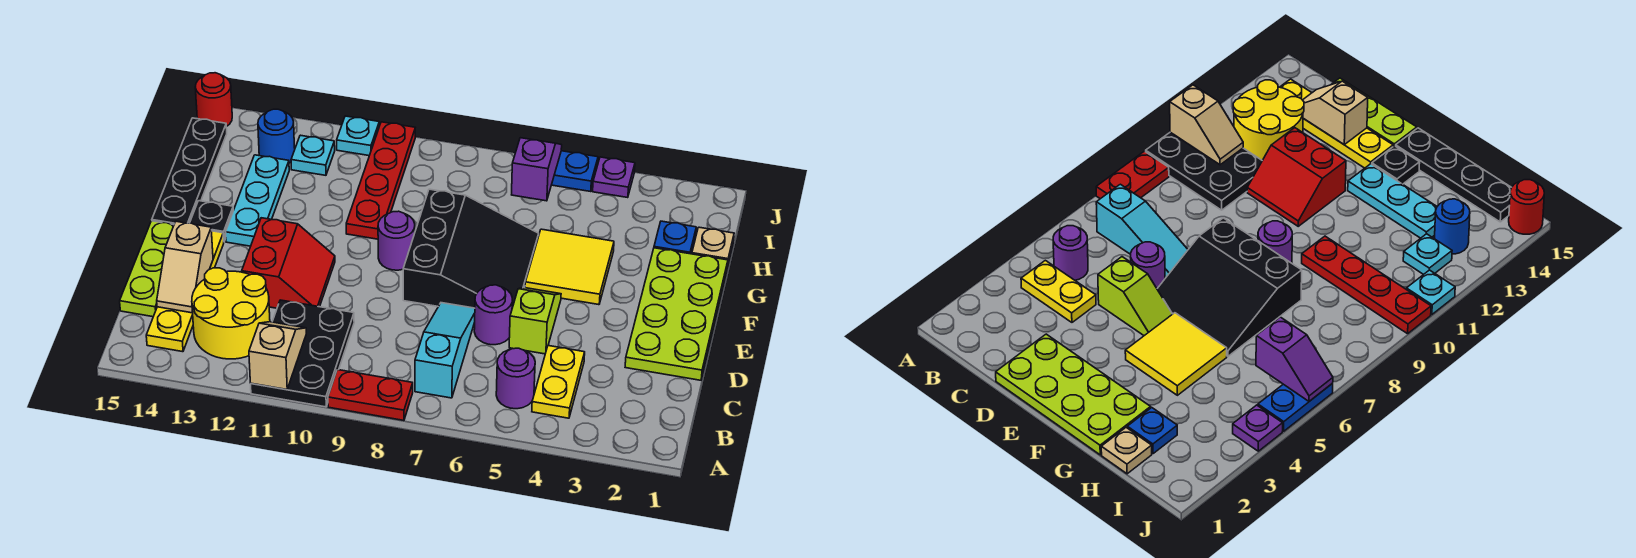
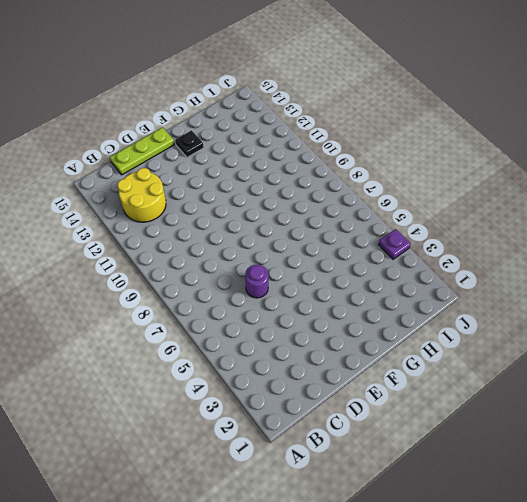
none -> red plate A8:A9 level 1
none -> black plate A10:C11 level 1
none -> yellow plate B4:C4 level 1
none -> purple round brick B5 level 1

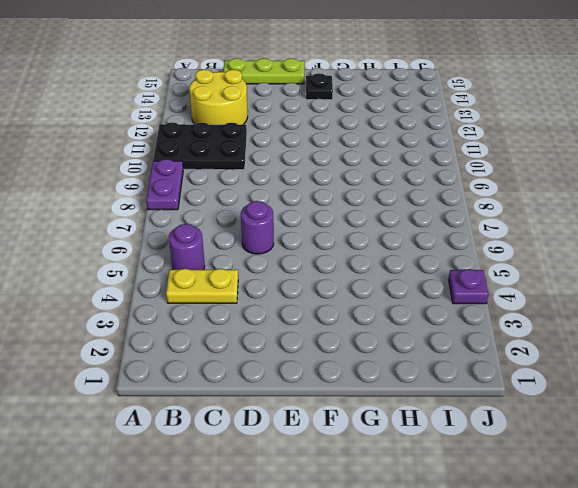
purple plate A8:A9 level 1 -> red plate A8:A9 level 1
none -> cyan slope B7:D7 level 1 top B
none -> yellow plate B14:E14 level 1
none -> lime plate D1:G2 level 1
none -> lime slope D5:E5 level 1 top D

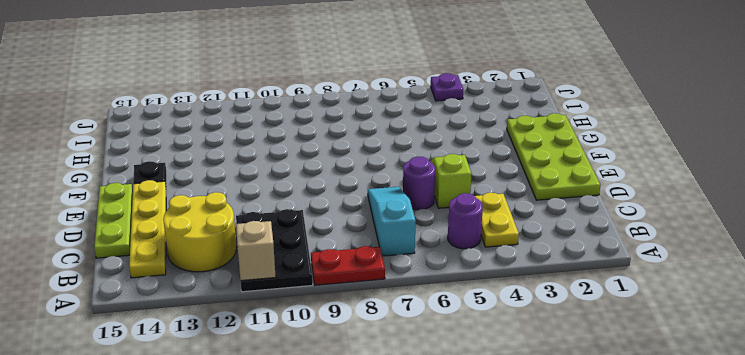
none -> red slope D11:E12 level 1 top 12
none -> black slope E6:G8 level 1 top 8
none -> yellow tile F4:G5 level 1
none -> purple round brick F9 level 1

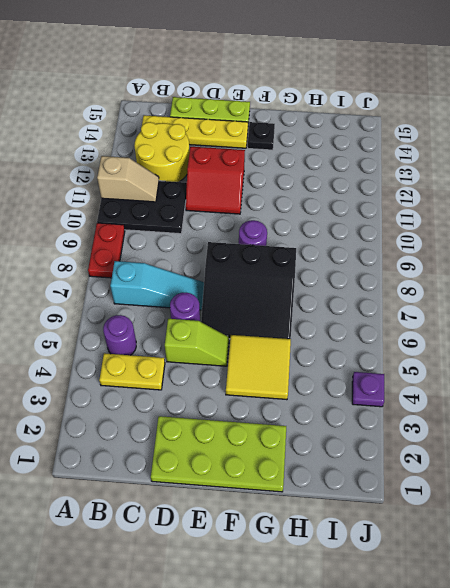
none -> cyan plate F13:H13 level 1
none -> black plate F15:I15 level 1
none -> red plate G10:J10 level 1
none -> tan plate H1 level 1

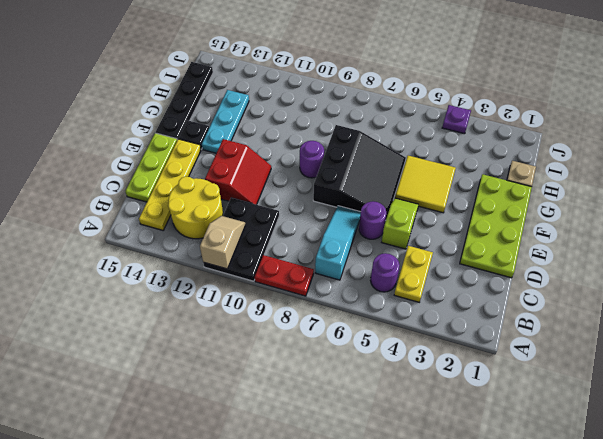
none -> red plate G10:J10 level 1
none -> blue plate H2 level 1
none -> cyan plate I12 level 1
none -> blue round brick I13 level 1

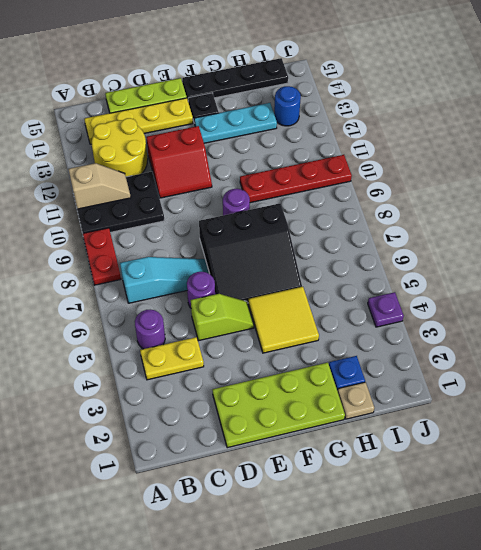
none -> cyan plate I12 level 1
none -> blue plate J5:J6 level 1
none -> cyan plate J11 level 1
none -> red round brick J15 level 1

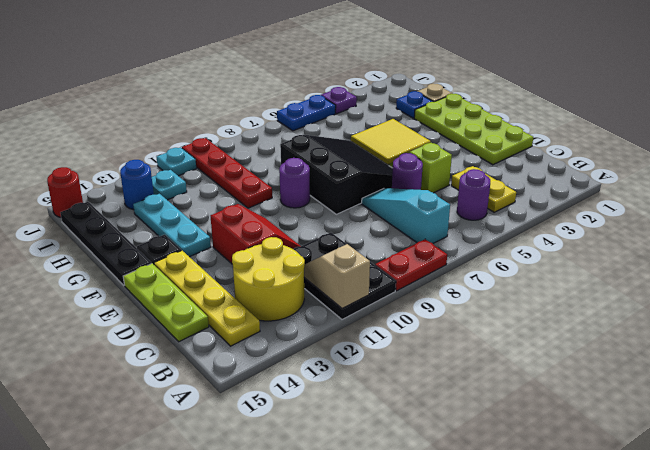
none -> tan slope C14:D14 level 2 top D
none -> purple slope I6:J6 level 2 top I

